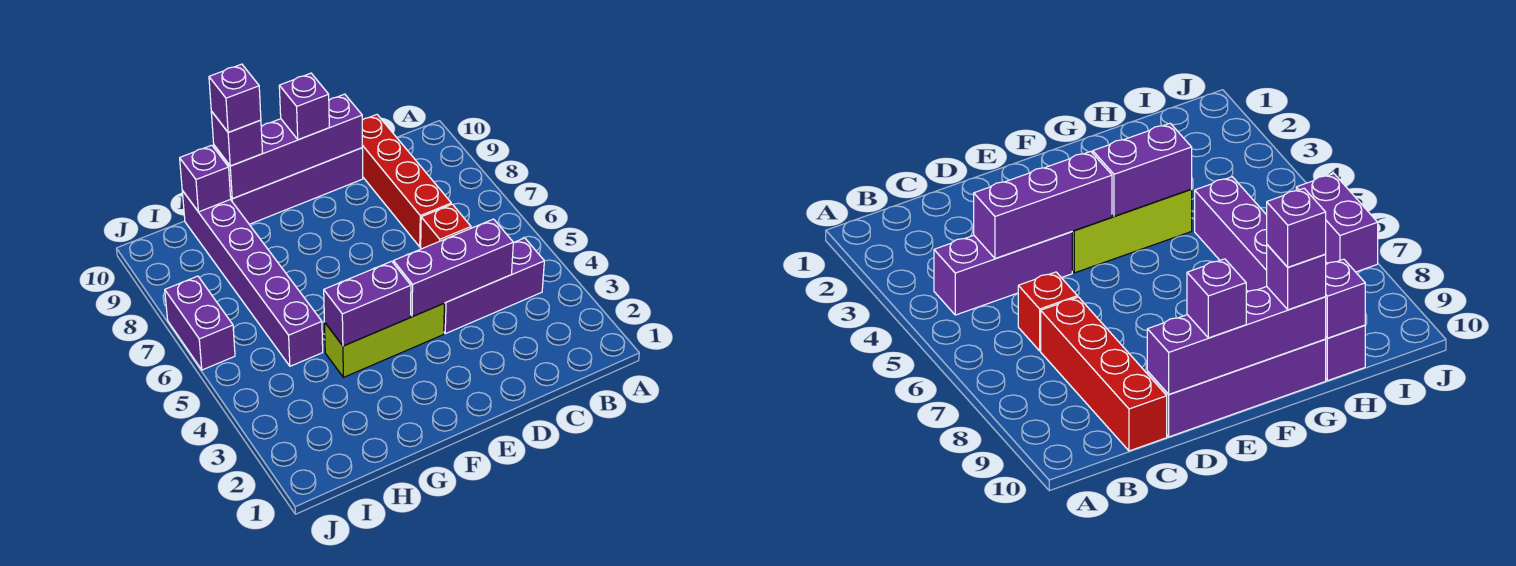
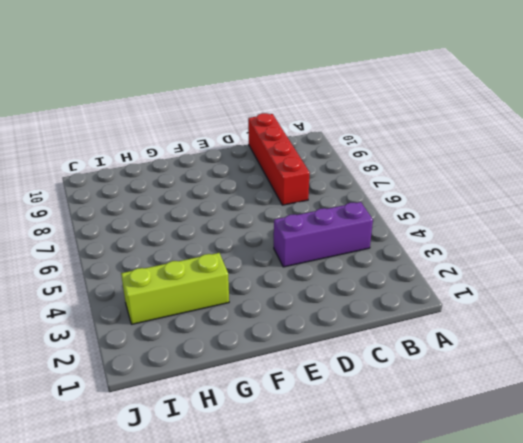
lime brick G3:I3 level 1 -> lime brick E4:G4 level 1
none -> red brick C6 level 1
none -> purple brick D10:G10 level 1
none -> purple brick H5:H10 level 1

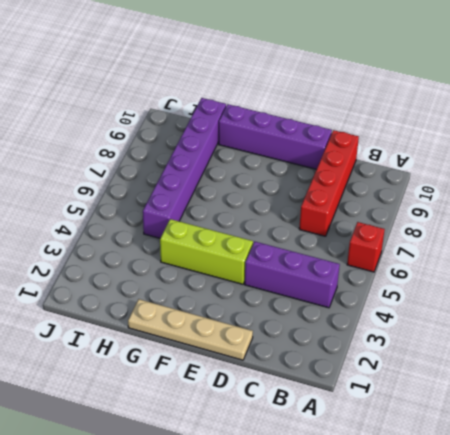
red brick A6 level 1 -> red brick C6 level 1
tan plate D1:G1 level 1 -> none
none -> purple brick J6:J7 level 1
none -> purple brick C4:E4 level 2
none -> purple brick D10:G10 level 2

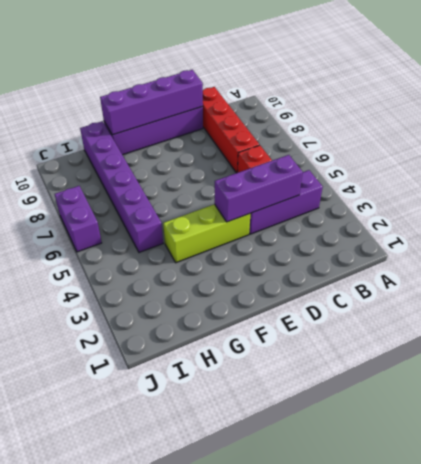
none -> purple brick F4:G4 level 2
none -> purple brick H10 level 2
none -> purple brick E10 level 3

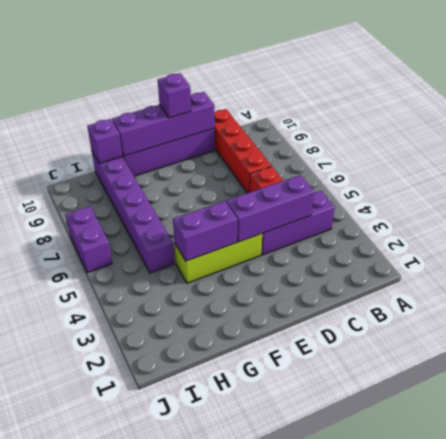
none -> purple brick G10 level 3
none -> purple brick G10 level 4

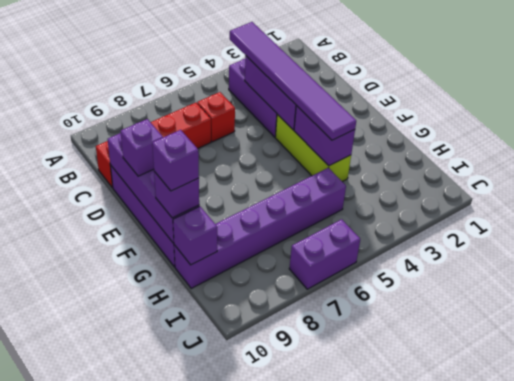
purple tile B4:G4 level 3 -> none

